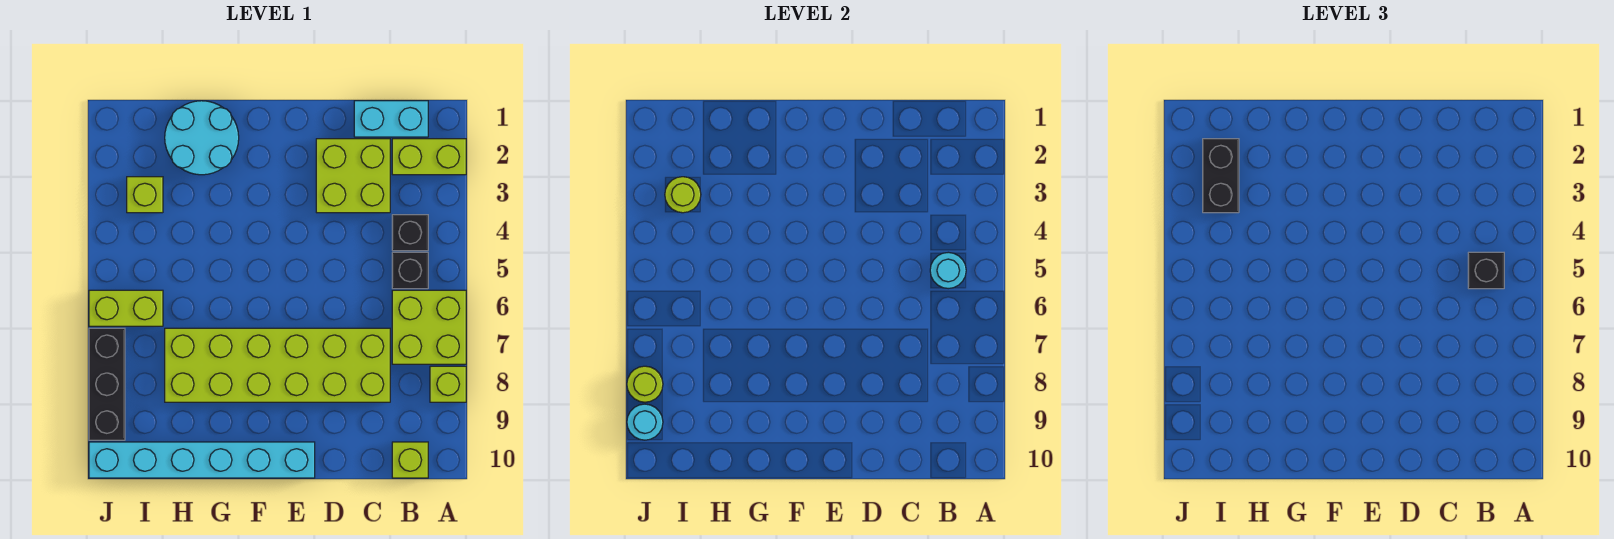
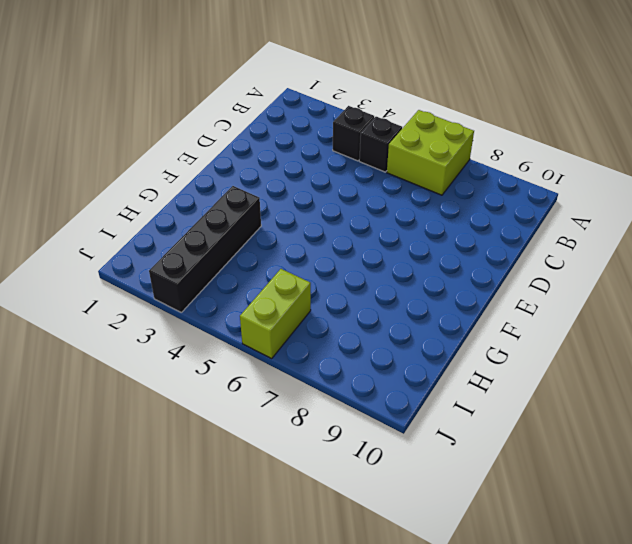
black brick G3:J3 level 1 -> lime brick I3 level 1
none -> lime brick A2:B2 level 1
none -> lime brick A8 level 1
none -> cyan brick B1:C1 level 1

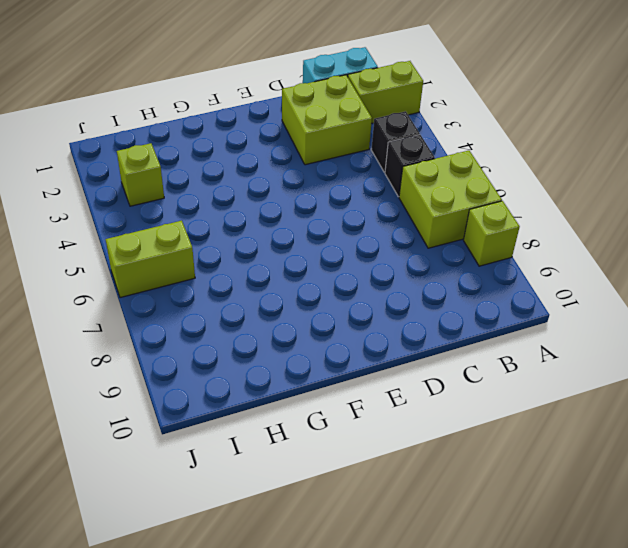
none -> lime brick B10 level 1
none -> lime brick C7:H8 level 1
none -> cyan brick E10:J10 level 1

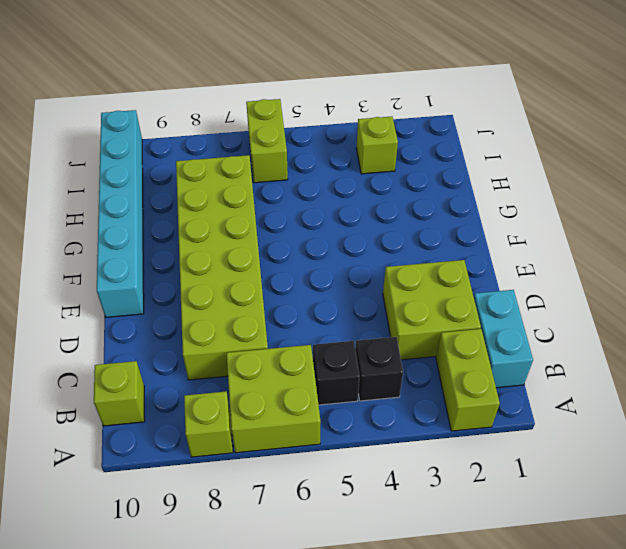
none -> cyan round brick G1:H2 level 1
none -> black brick J7:J9 level 1
none -> cyan round brick B5 level 2

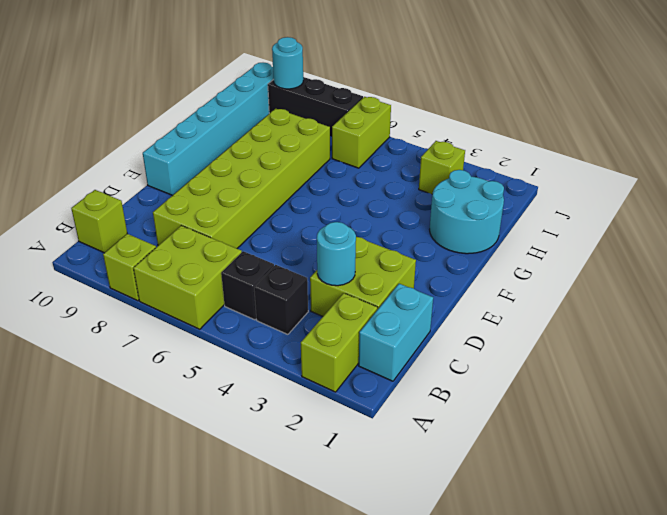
cyan round brick C3 level 2 -> cyan round brick B5 level 2
none -> lime round brick I3 level 2
none -> lime round brick J8 level 2
none -> black brick B5 level 3

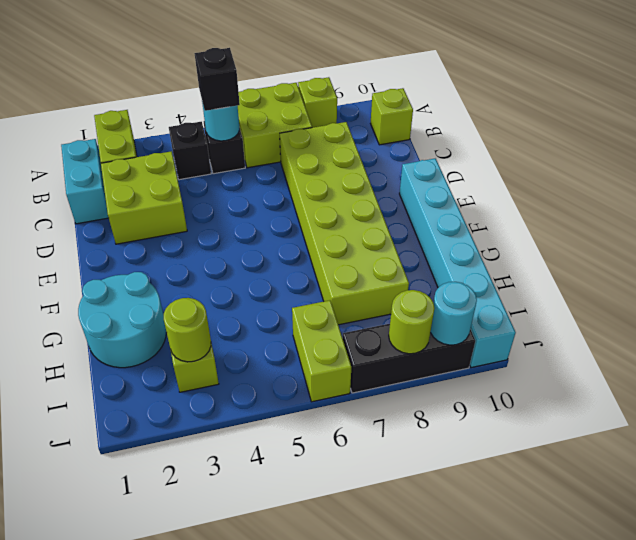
none -> black brick I2:I3 level 3

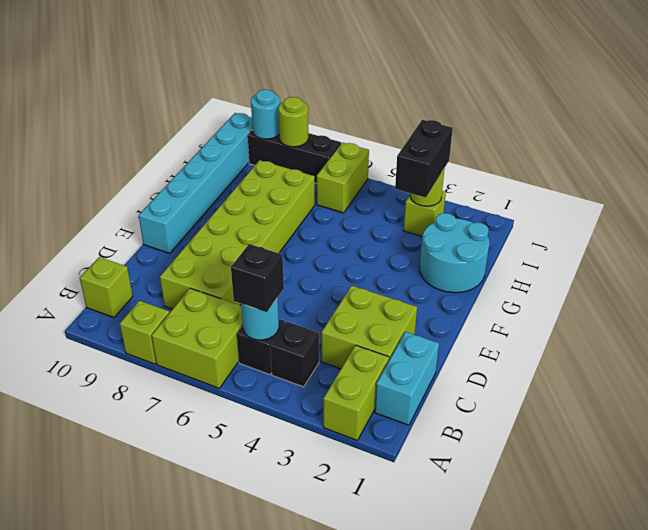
black brick H3:I3 level 3 -> black brick I2:I3 level 3

